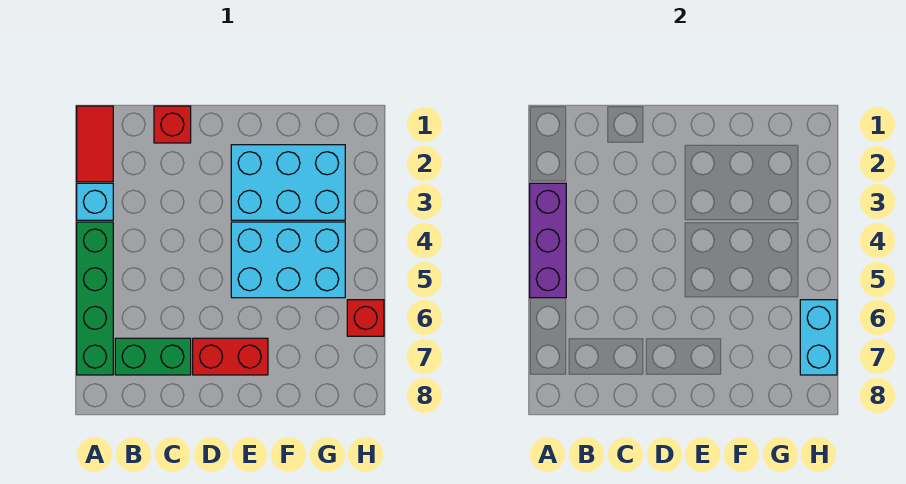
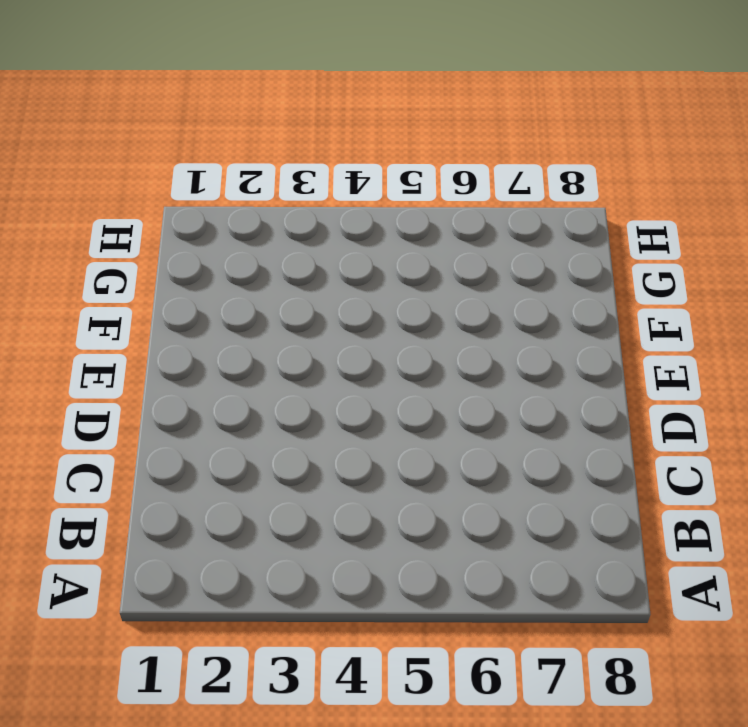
none -> red tile A1:A2 level 1
none -> cyan brick A3 level 1

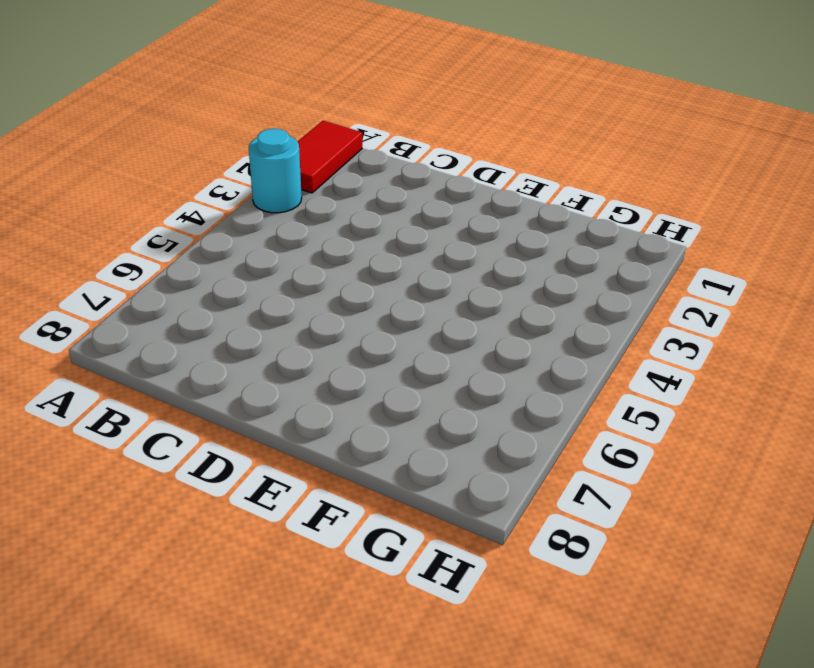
cyan round brick A3 level 1 -> cyan brick A3 level 1
none -> green brick A4:A7 level 1
none -> green brick B7:C7 level 1

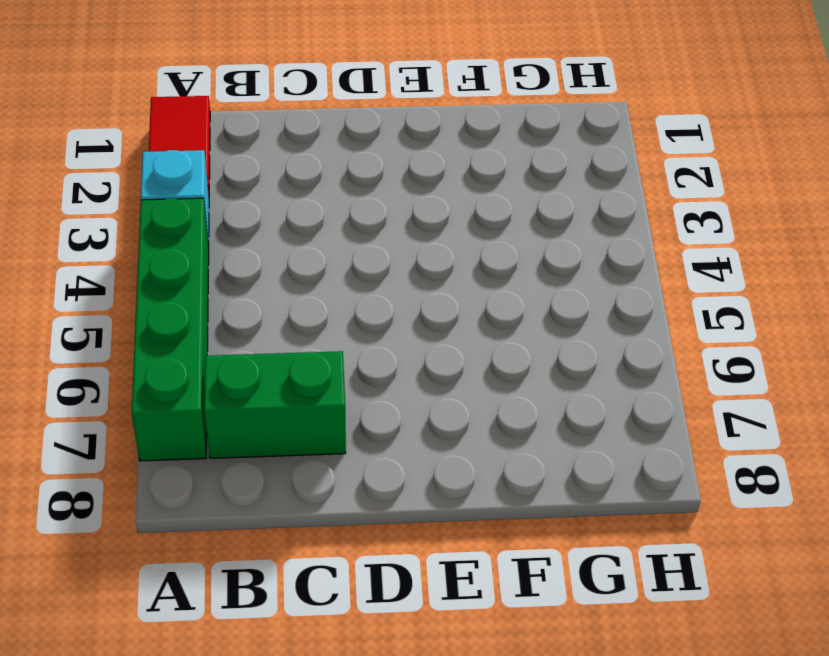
none -> red brick C1 level 1
none -> red brick D7:E7 level 1

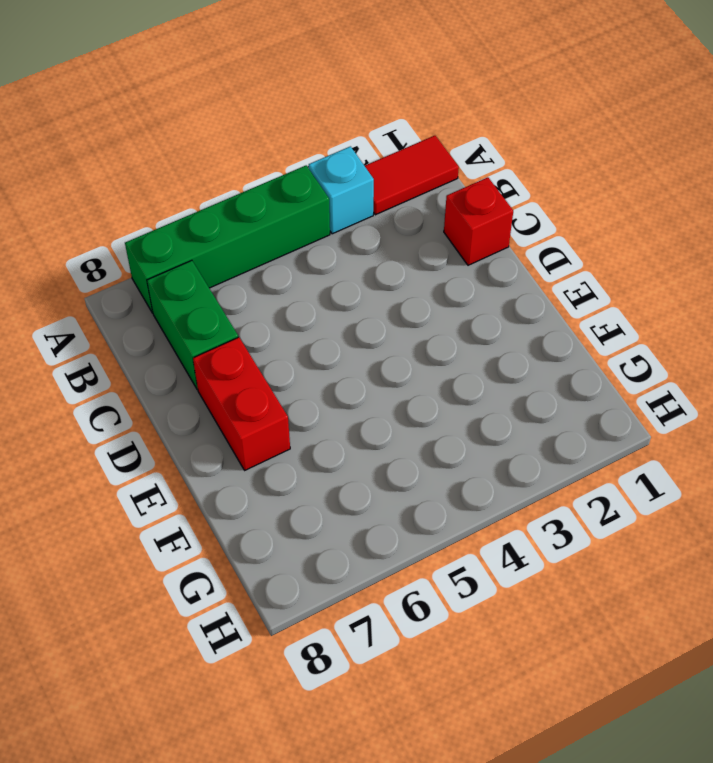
none -> cyan brick E2:G3 level 1
none -> cyan brick E4:G5 level 1

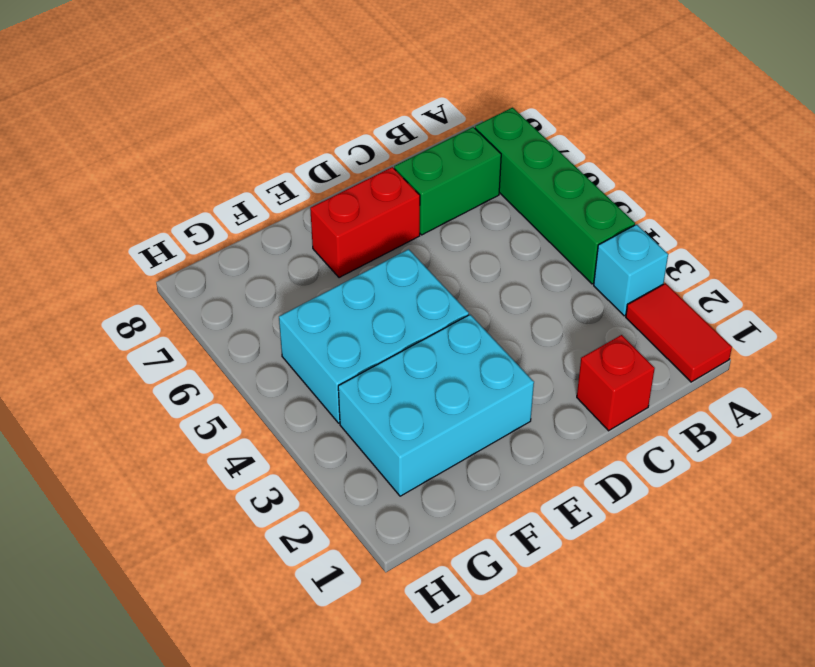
none -> red brick H6 level 1
none -> purple brick A3:A5 level 2

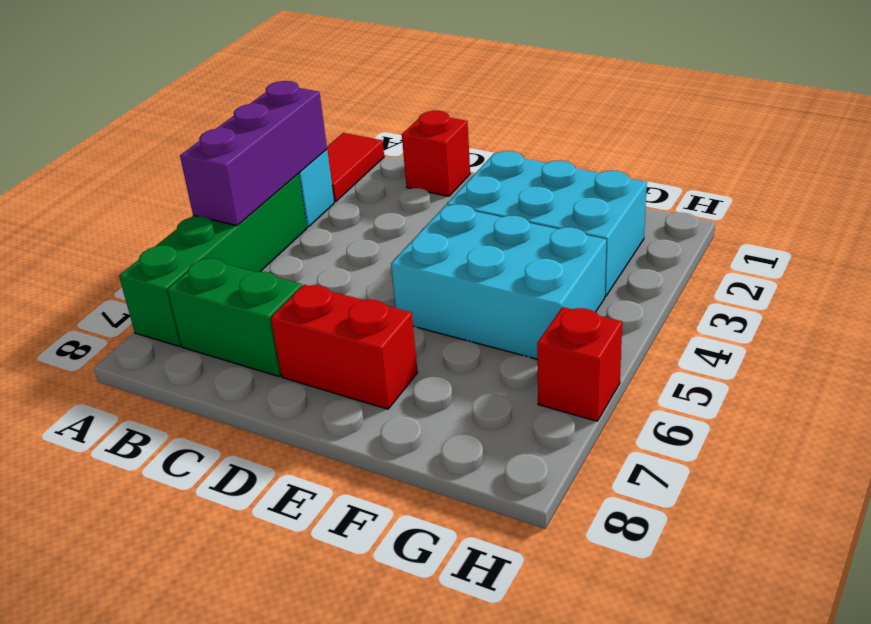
none -> cyan brick H6:H7 level 2

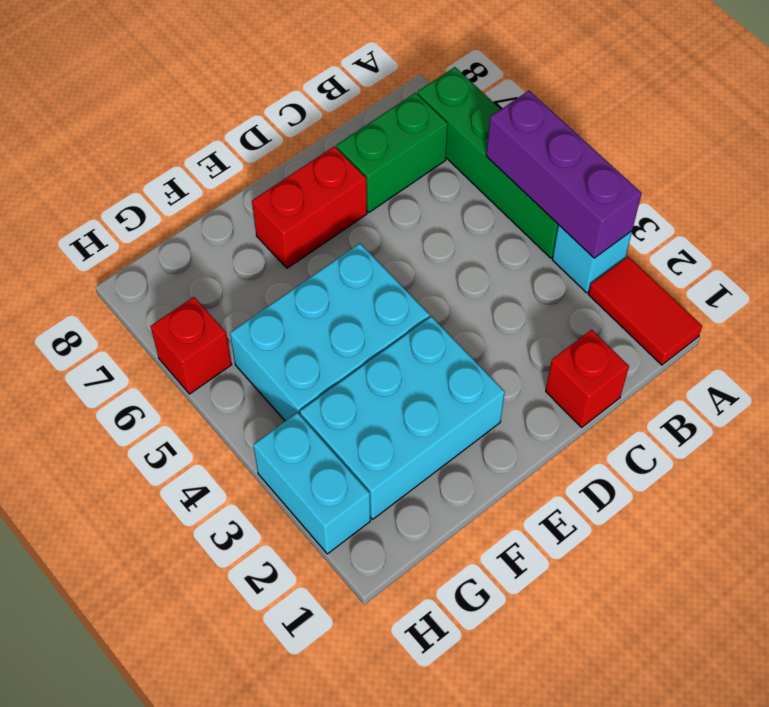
cyan brick H2:H3 level 1 -> cyan brick H6:H7 level 2

